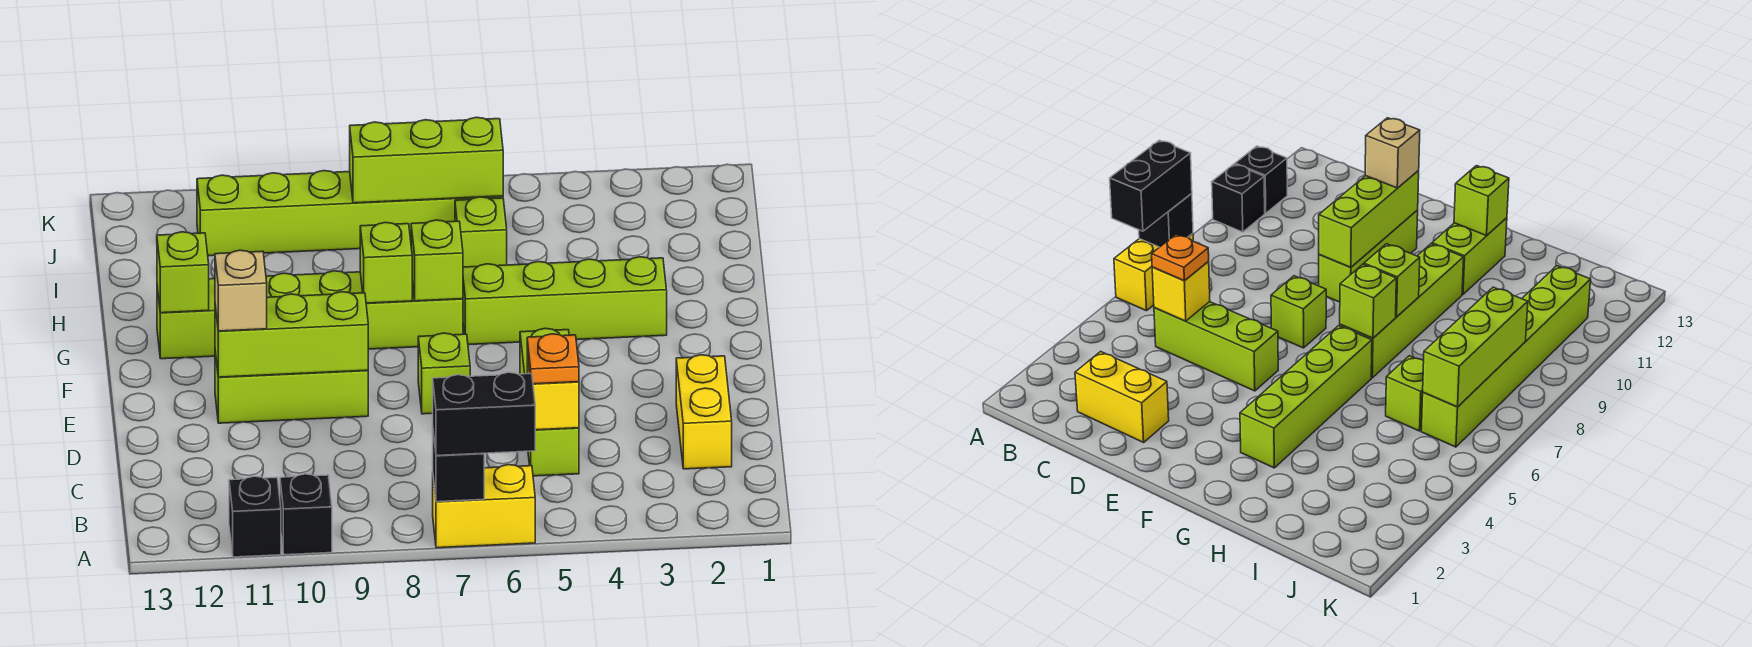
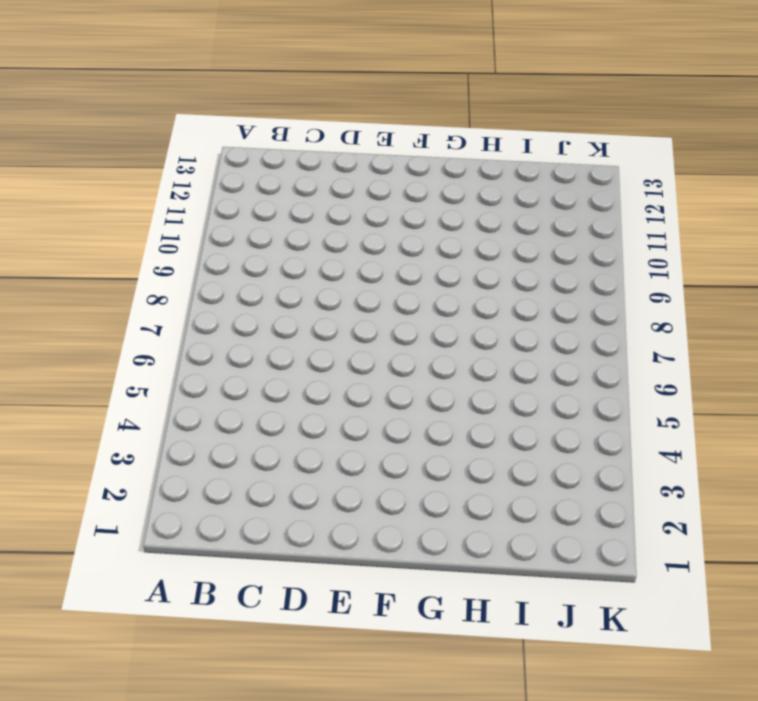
none -> yellow brick A6:A7 level 1
none -> black brick A10 level 1
none -> black brick A11 level 1

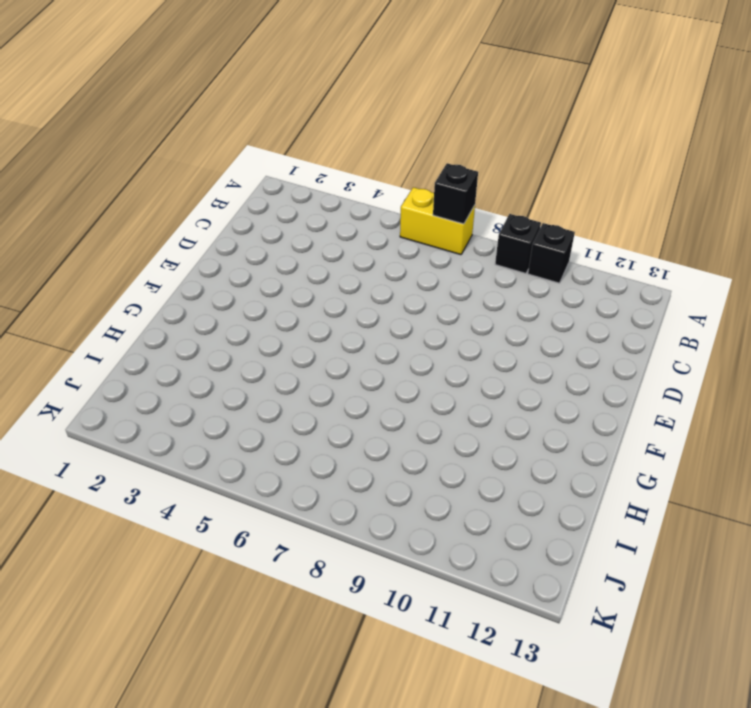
black brick A9 level 1 -> black brick A11 level 1
none -> yellow brick C2:D2 level 1
none -> lime brick C5:E5 level 1
none -> lime brick E7 level 1

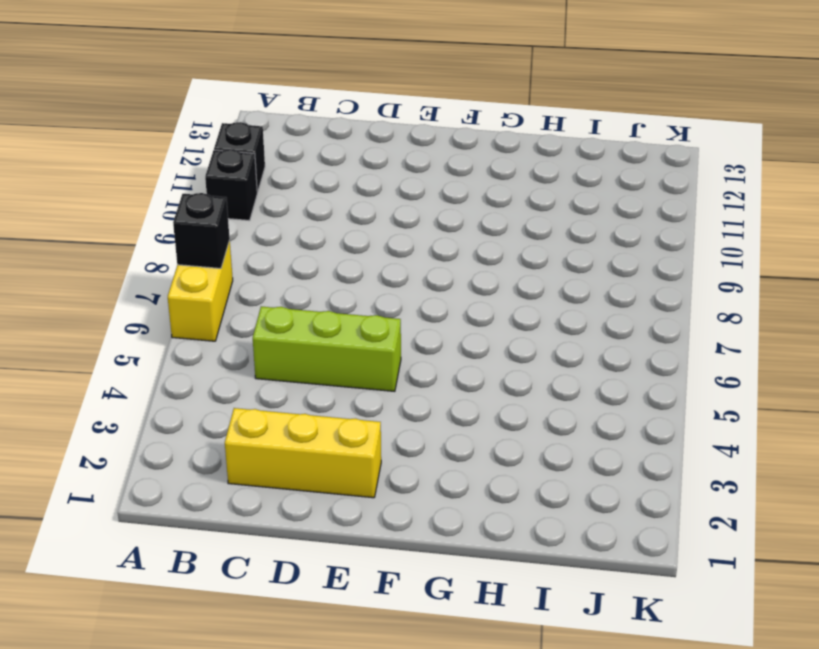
yellow brick C2:E2 level 1 -> yellow brick C2:D2 level 1
none -> lime brick E7 level 1
none -> lime brick E9:E11 level 1
none -> lime brick G3:G6 level 1

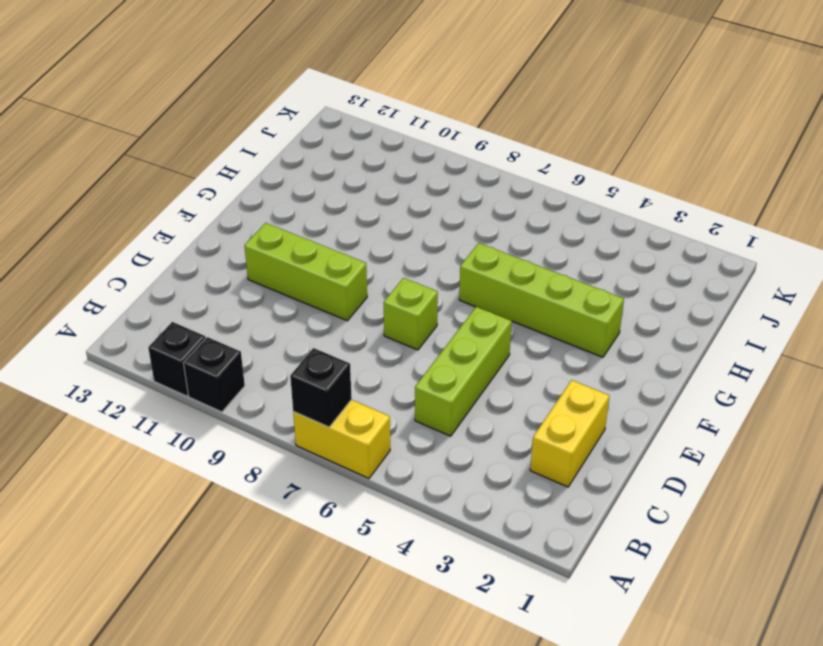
none -> lime brick G7:G10 level 1
none -> lime brick G11:G12 level 1
none -> lime brick I6 level 1

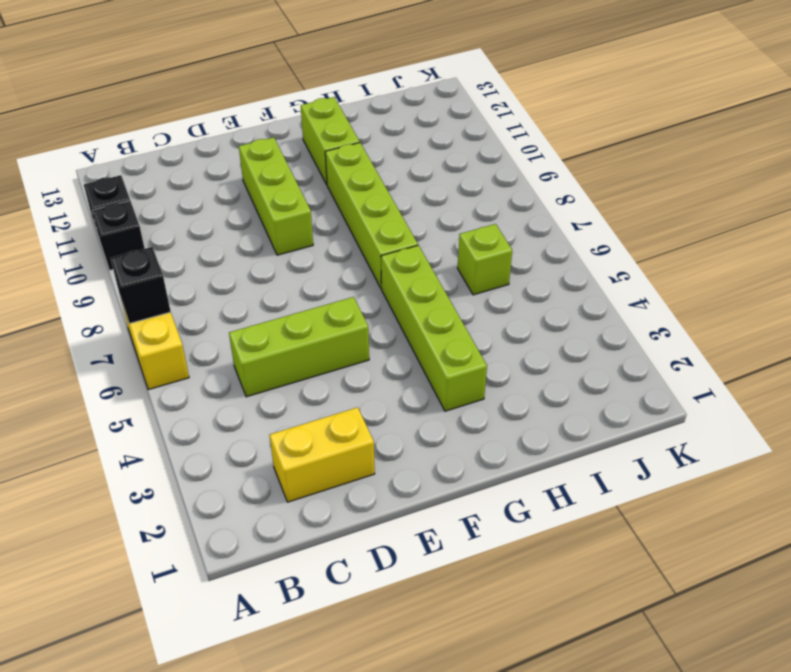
none -> lime brick E7 level 1
none -> lime brick J6:J11 level 1
none -> yellow brick C5 level 2

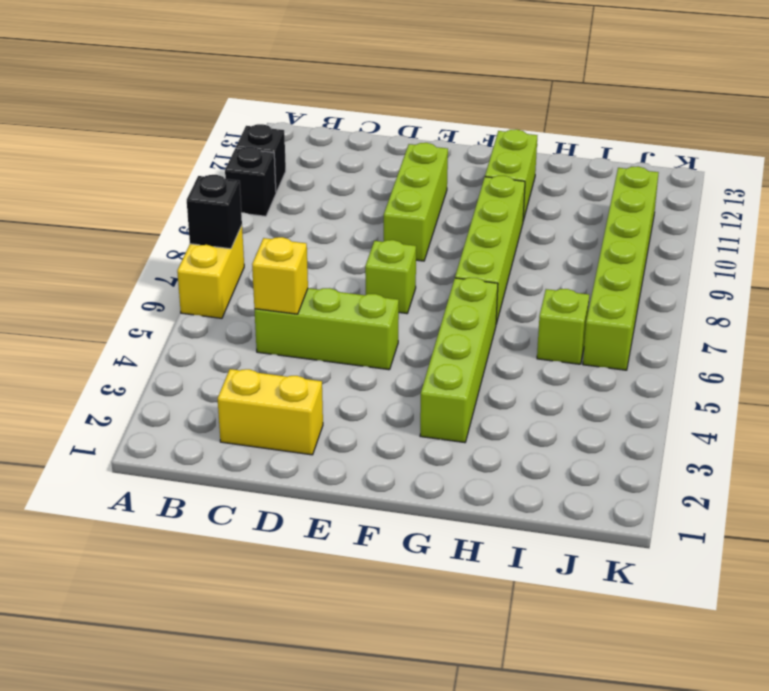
none -> lime brick E9:E11 level 2
none -> lime brick G7 level 2
none -> lime brick G8 level 2

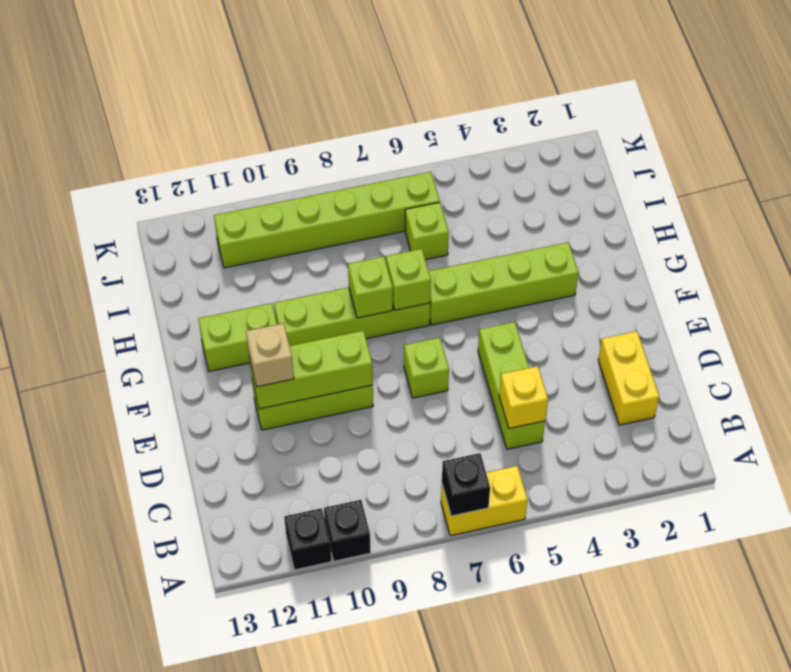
none -> lime brick G12 level 2
none -> lime brick J6:J8 level 2
none -> black brick A6:A7 level 3

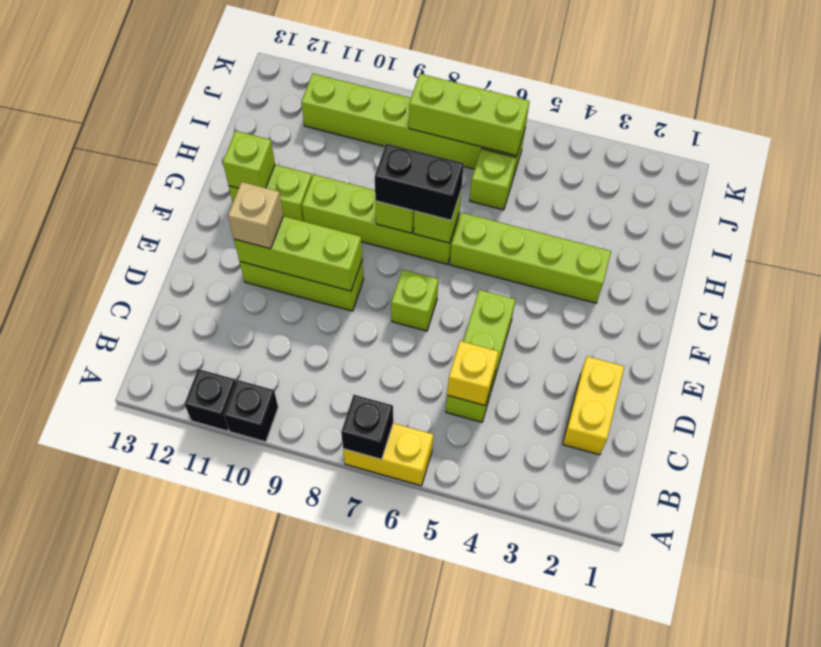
black brick G7:G8 level 3 -> black brick A6:A7 level 3
none -> orange plate C5 level 3

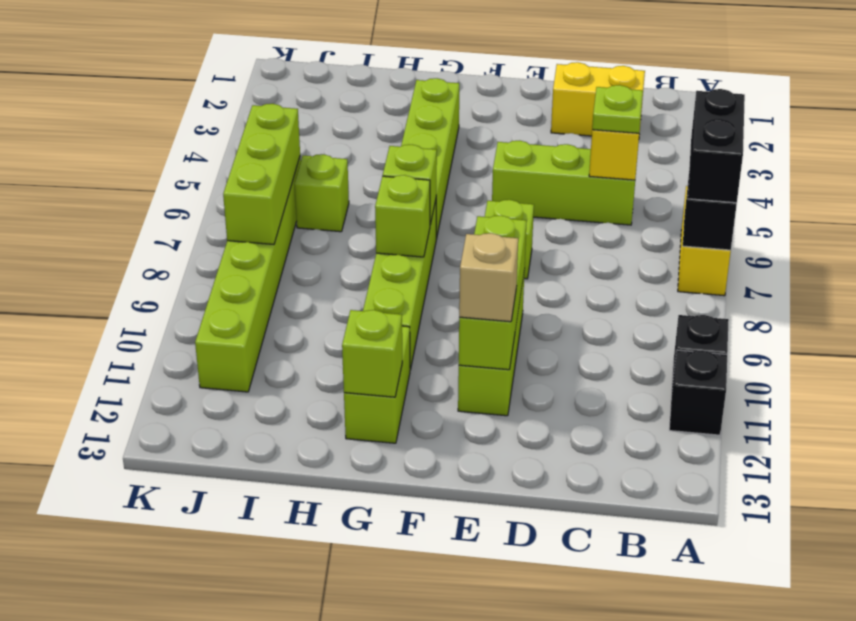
lime plate C5 level 3 -> orange plate C5 level 3

